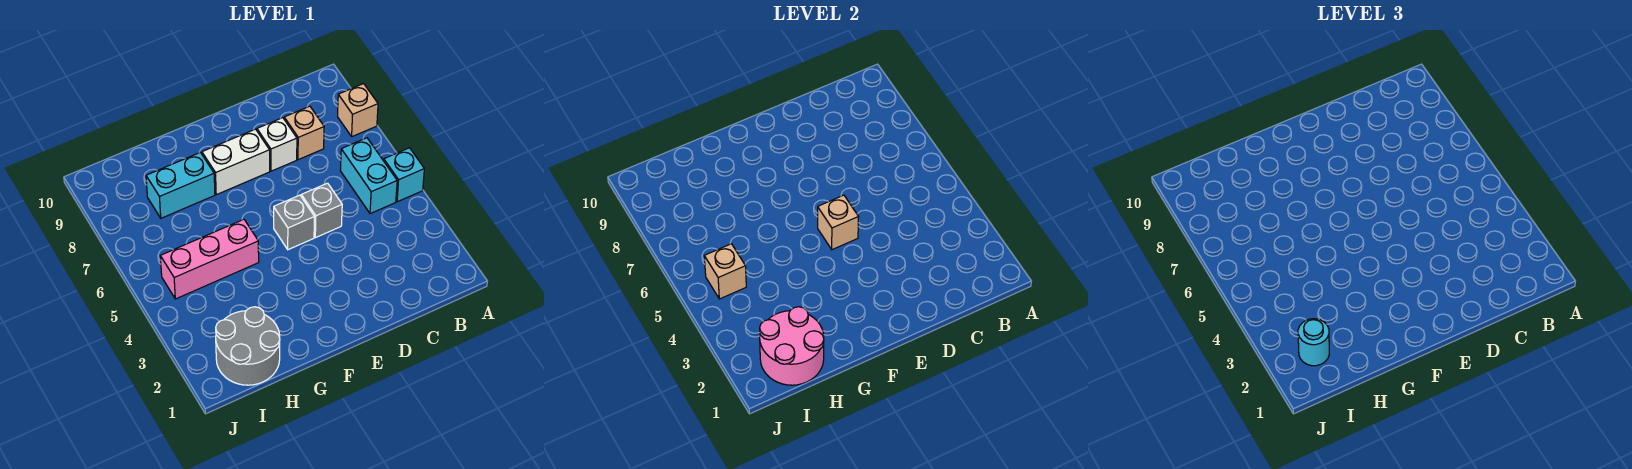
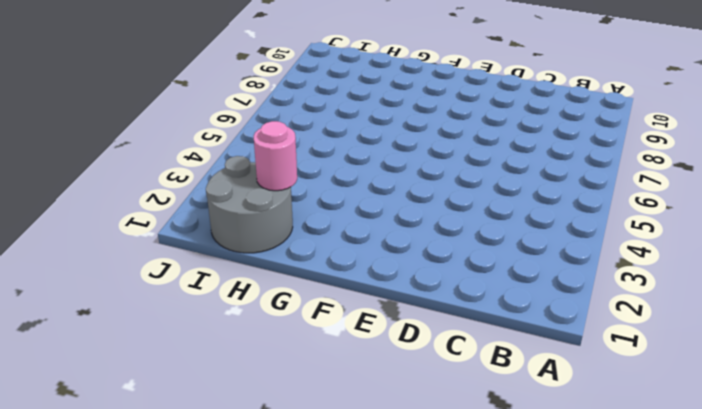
pink round brick H2 level 2 -> pink round brick H1:I2 level 2
none -> cyan brick A5 level 1
none -> tan brick A8 level 1
none -> cyan brick B5:B6 level 1

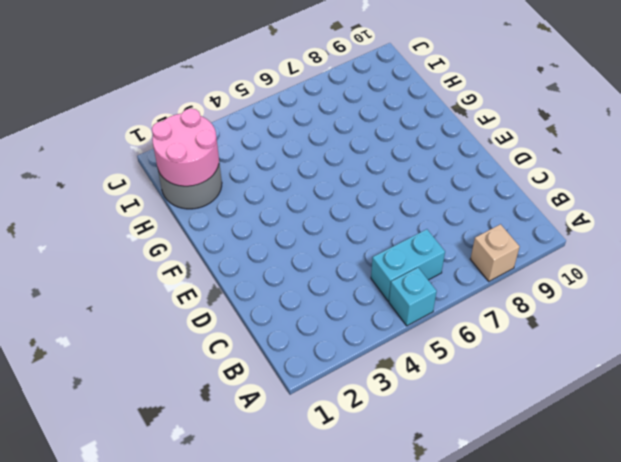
none -> tan brick C8 level 1
none -> grey brick D5 level 1
none -> white brick D8 level 1

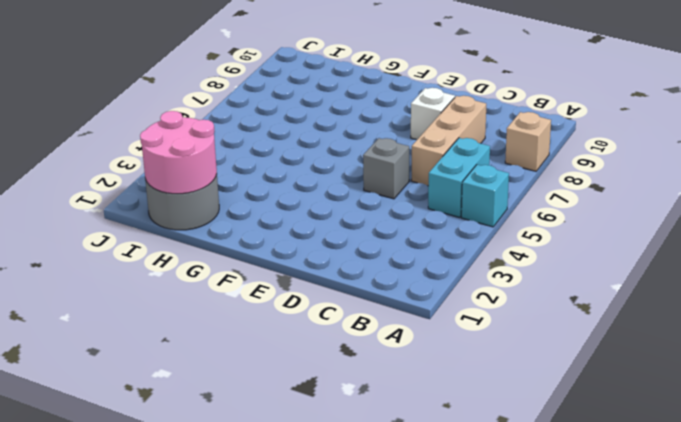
tan brick C6:C8 level 1 -> tan brick C8 level 1
none -> grey brick E5 level 1
none -> white brick E8:F8 level 1
none -> pink brick G5:I5 level 1

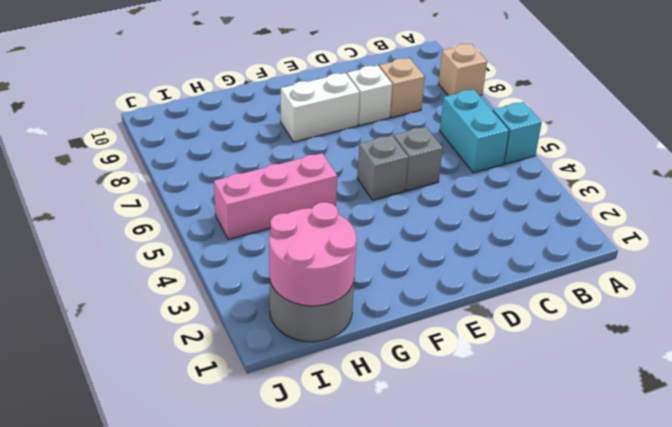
none -> cyan brick G8:H8 level 1
none -> tan brick E5 level 2
none -> tan brick I5 level 2

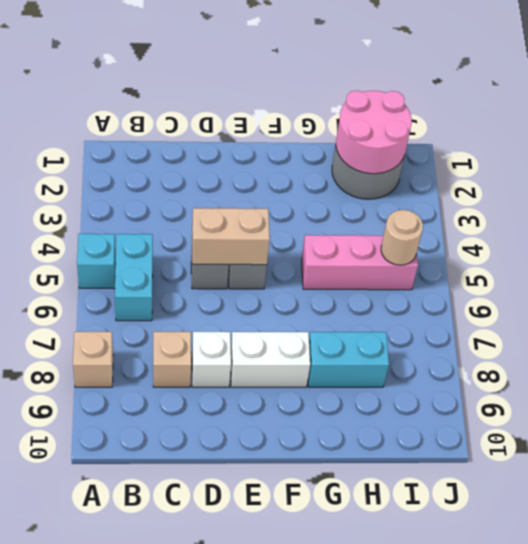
tan brick D5:E5 level 2 -> tan brick E5 level 2
tan round brick I5 level 2 -> tan brick I5 level 2
none -> cyan round brick I2 level 3

